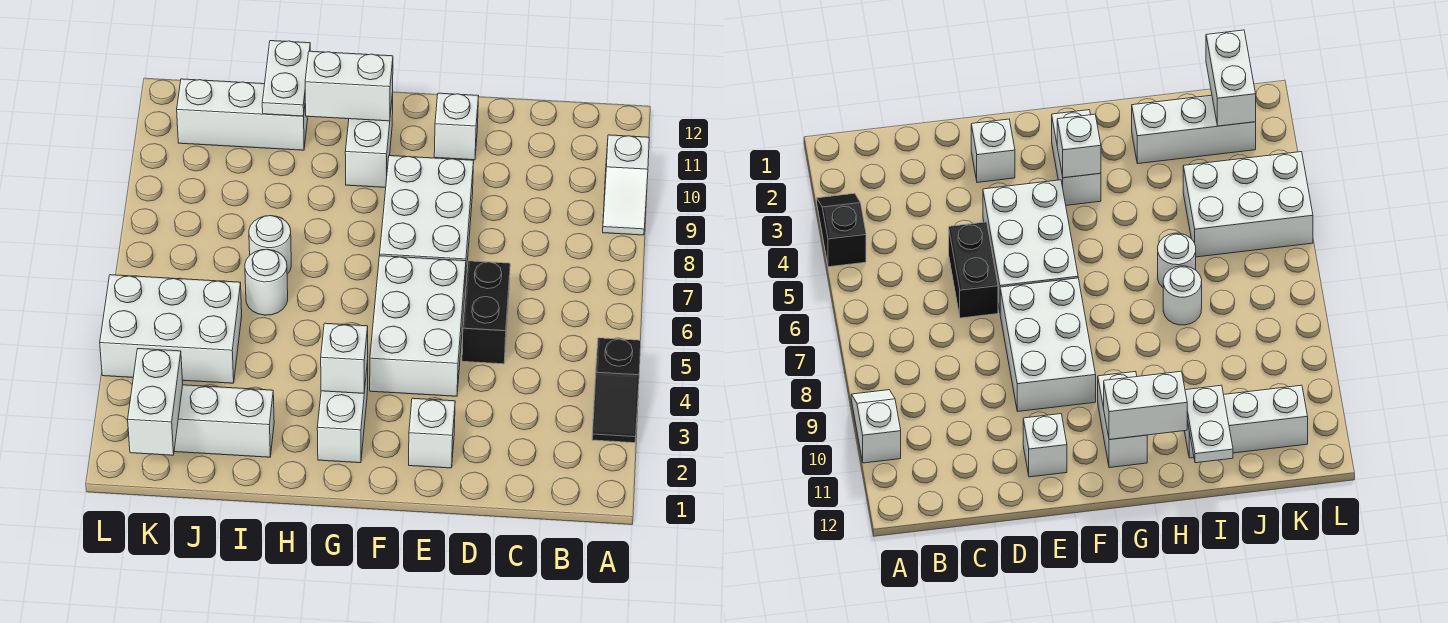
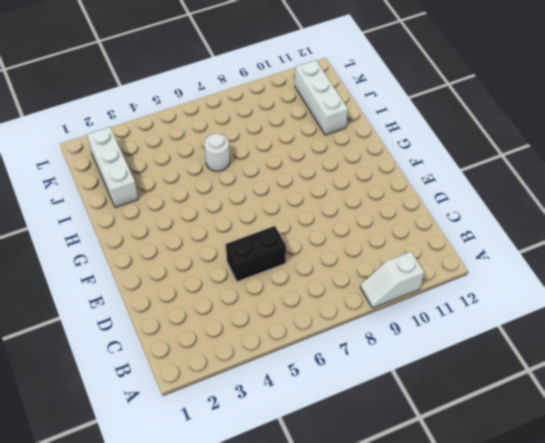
none -> black slope A3:A4 level 1 top 4
none -> white brick E2 level 1
none -> white brick E4:F6 level 1

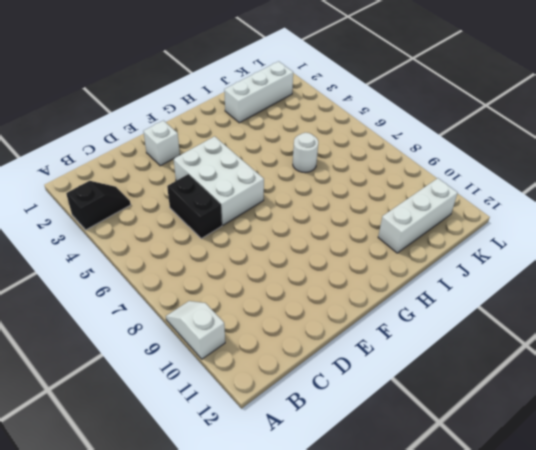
black slope A3:B3 level 1 top A -> black slope A3:A4 level 1 top 4
none -> white brick E7:F9 level 1
none -> white brick E11 level 1
none -> white brick G2:G3 level 1

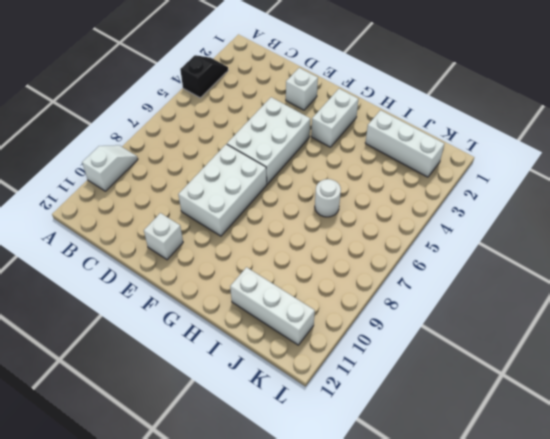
none -> black brick D5:D6 level 1
none -> white brick G10:G11 level 1
none -> white round brick I7 level 1

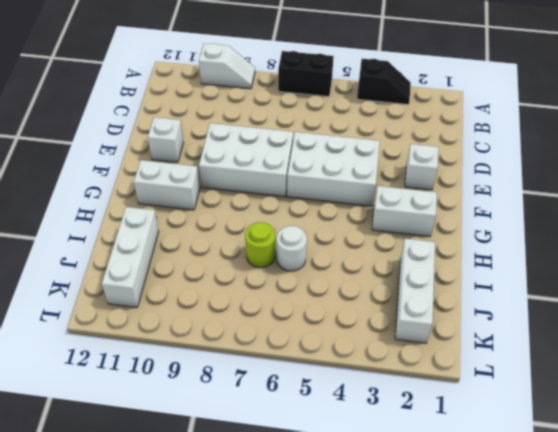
black brick A6:A7 level 1 -> black brick D5:D6 level 1
lime round brick I7 level 1 -> white round brick I7 level 1
none -> white brick J4:L5 level 1
none -> white brick G3 level 2
none -> white brick G11:H11 level 2

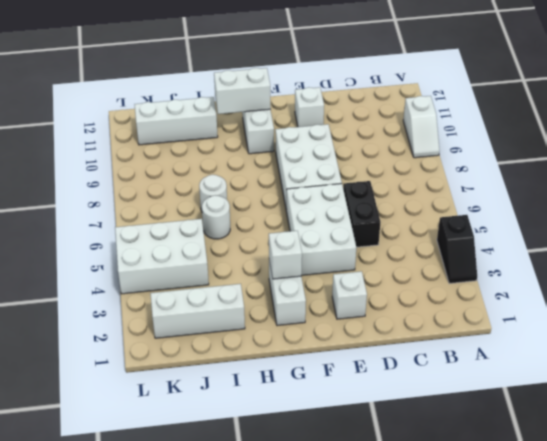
none -> white plate I11:I12 level 2
none -> white brick K1:K2 level 2

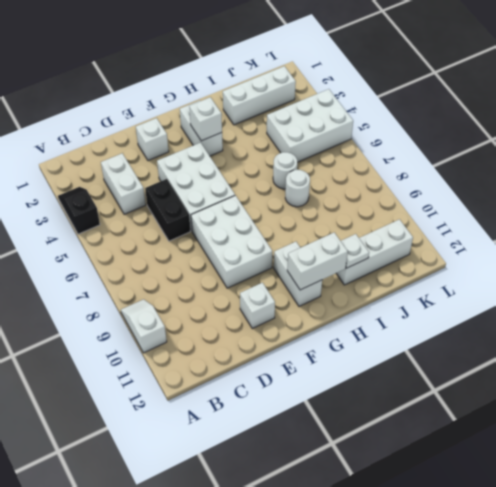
white brick C3:C4 level 1 -> white brick K1:K2 level 2
white plate I11 level 2 -> white plate I11:I12 level 2

